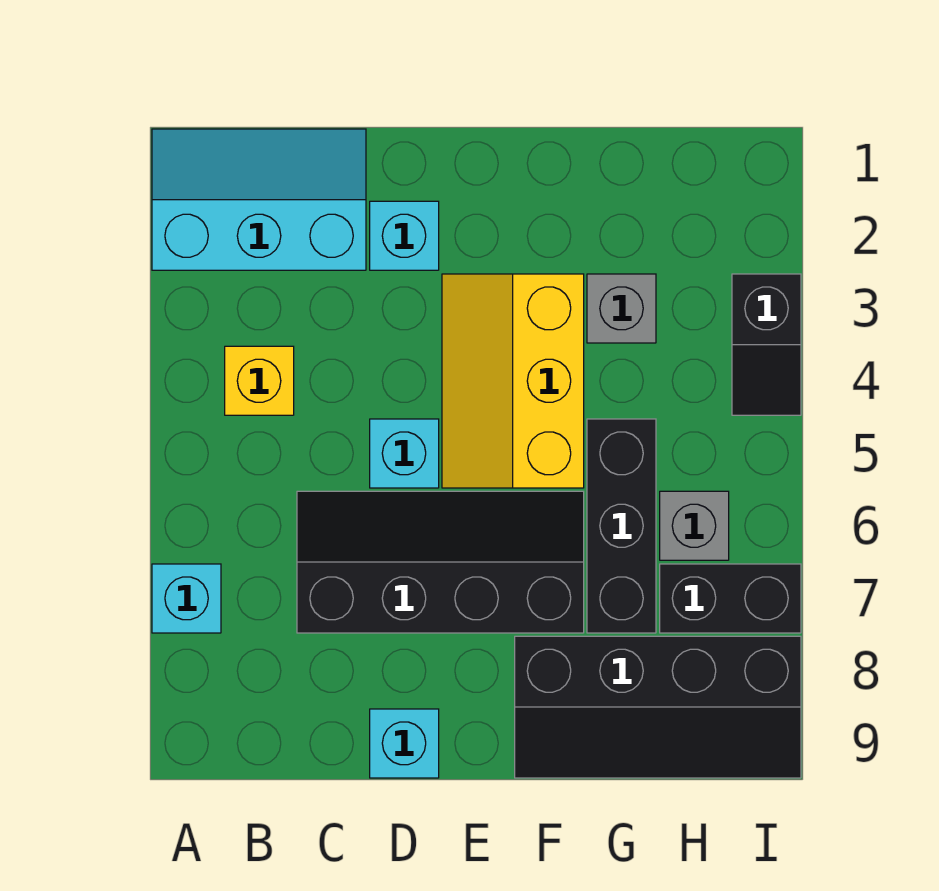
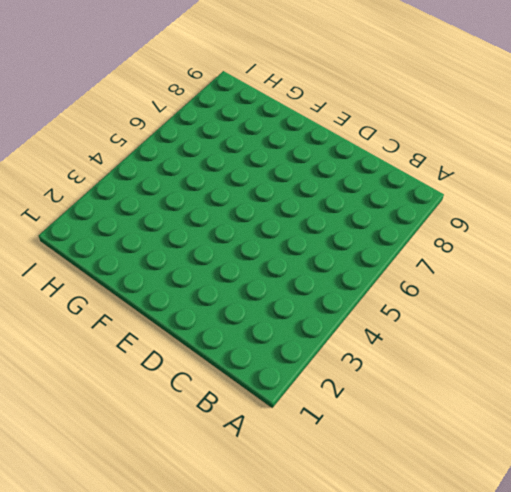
none -> cyan slope A1:C2 level 1 top 2
none -> cyan brick A7 level 1
none -> yellow brick B4 level 1

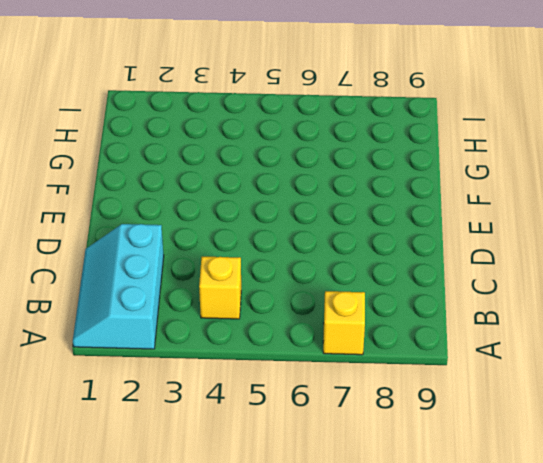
yellow brick A7 level 1 -> cyan brick A7 level 1
none -> black slope C6:F7 level 1 top 7
none -> cyan brick D2 level 1
none -> cyan brick D5 level 1

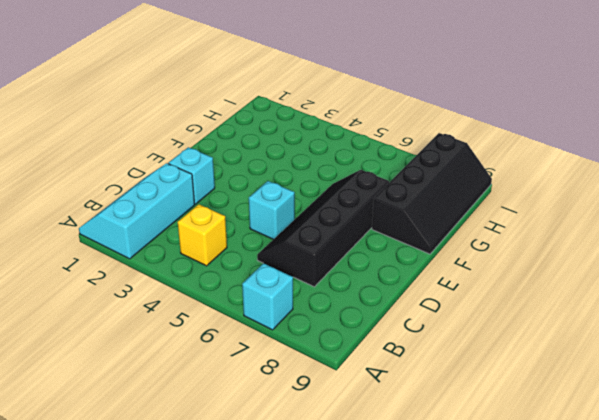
none -> cyan brick D9 level 1
none -> yellow slope E3:F5 level 1 top F
none -> grey brick G3 level 1

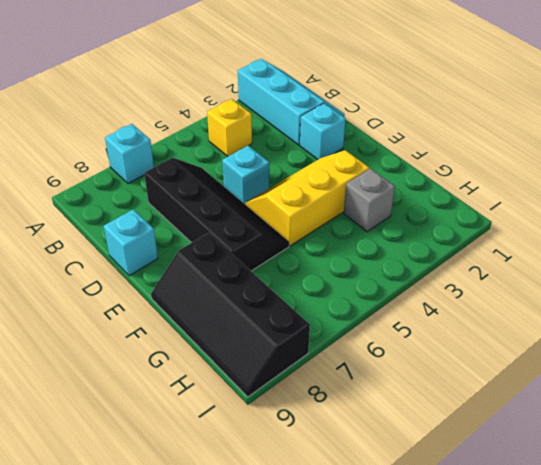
none -> black brick G5:G7 level 1
none -> grey brick H6 level 1
none -> black brick H7:I7 level 1

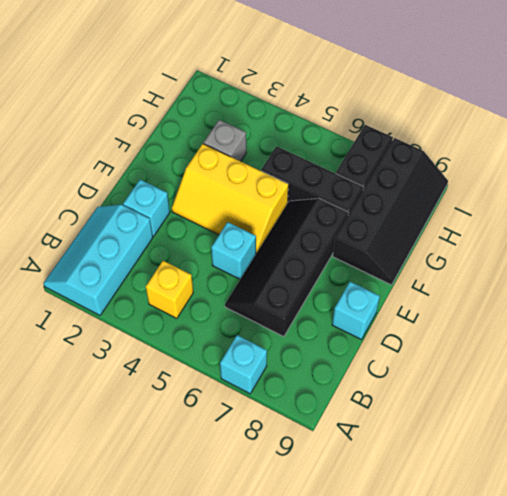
none -> grey brick H6 level 1
none -> black slope I3:I4 level 1 top 3

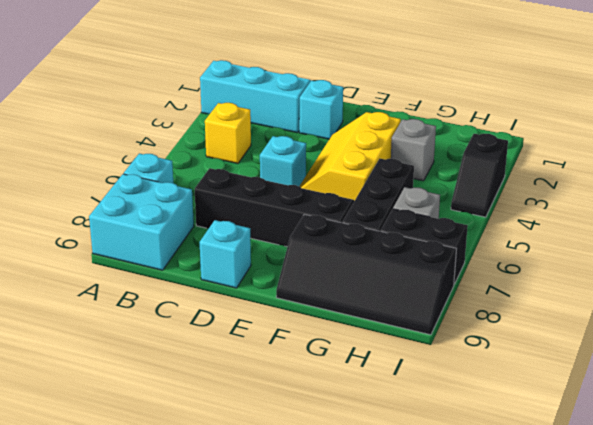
cyan brick A8:B9 level 1 -> none

